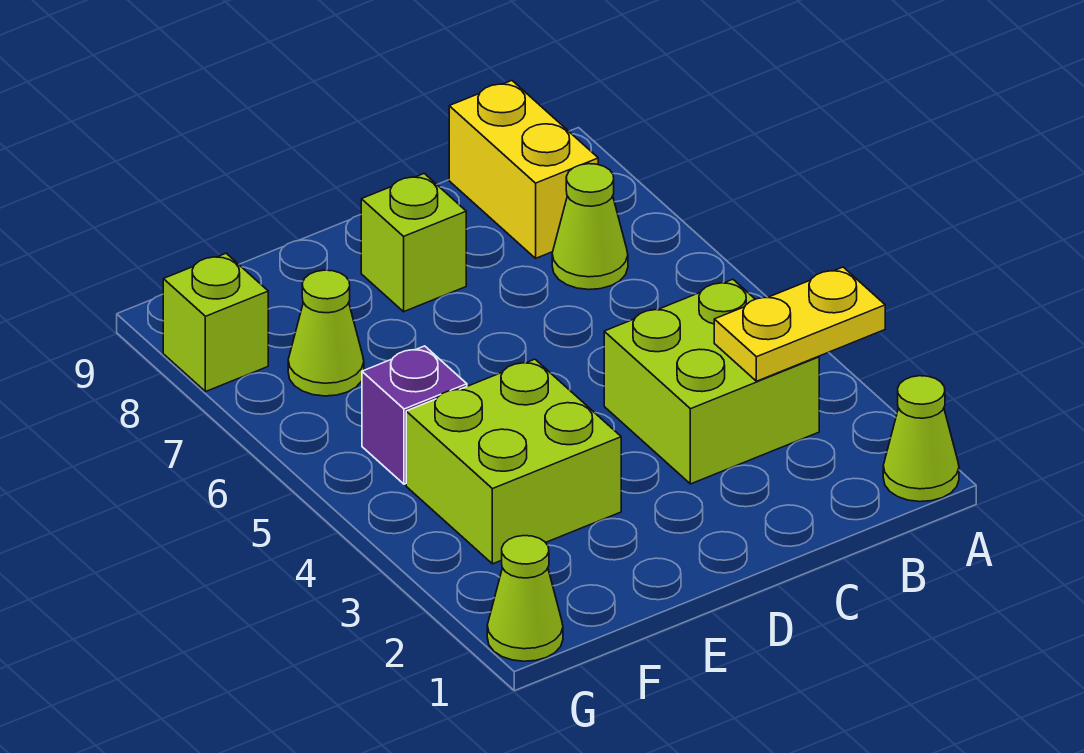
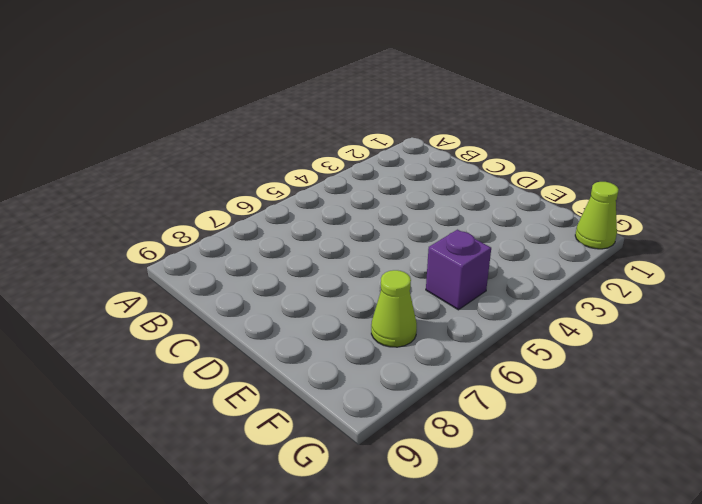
none -> lime cone A1 level 1
none -> lime brick B3:C4 level 1

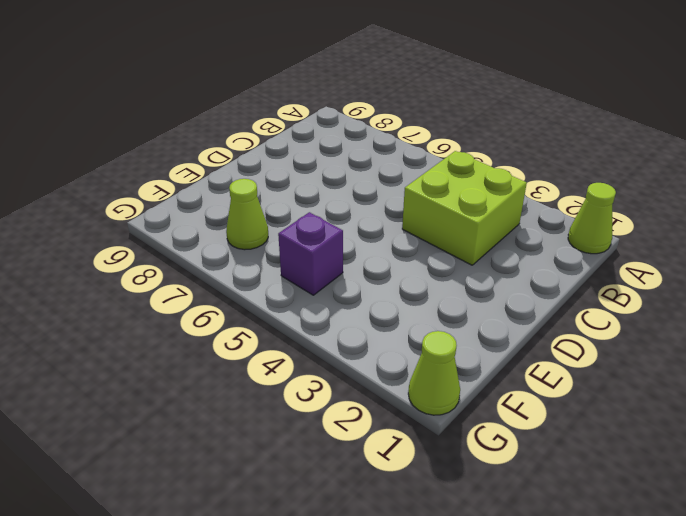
none -> lime cone B7 level 1
none -> yellow brick B8:B9 level 1

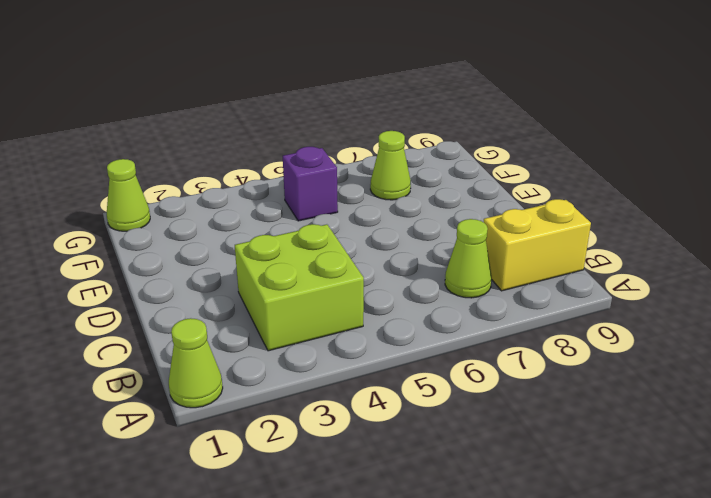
none -> lime brick D8 level 1
none -> lime brick E3:F4 level 1

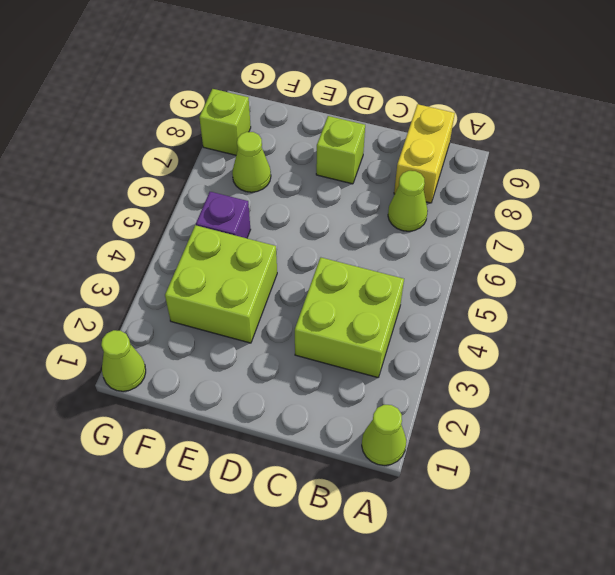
none -> yellow plate A3:B3 level 2

